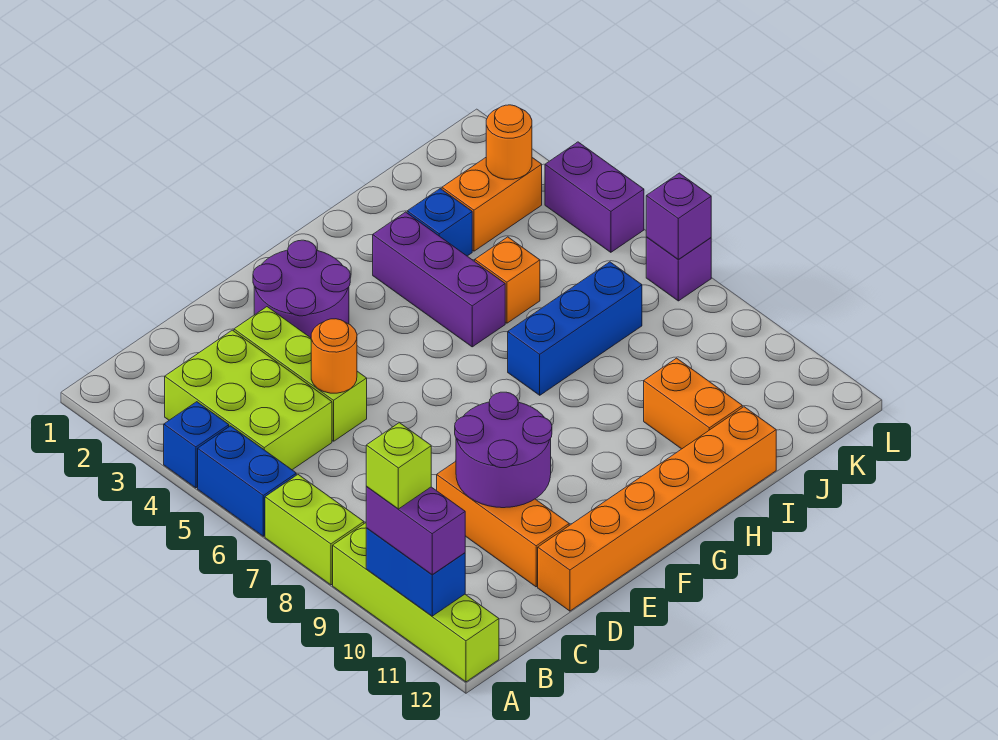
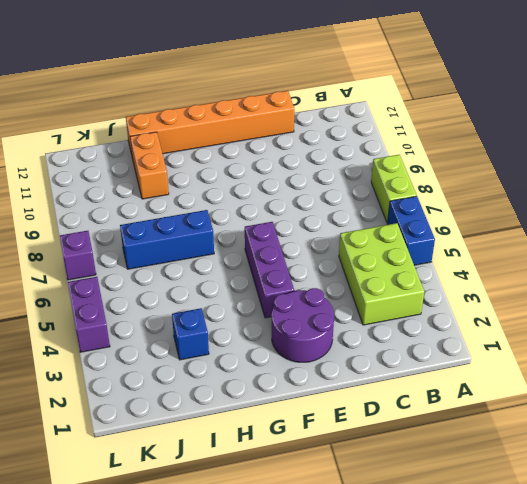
purple brick F4:F6 level 1 -> purple brick H3:H5 level 1
none -> blue brick A4 level 1
none -> lime brick A9:A12 level 1
none -> lime brick D3:D5 level 1

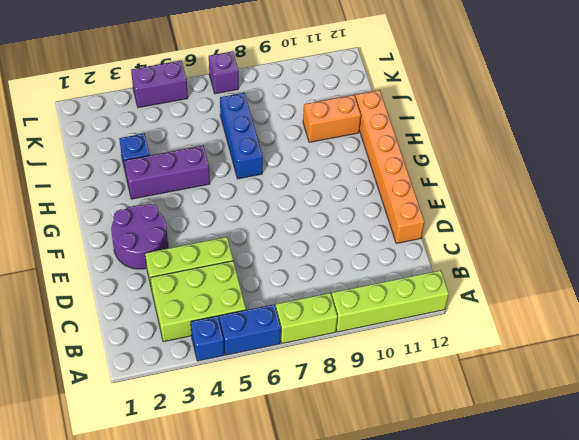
none -> orange brick D9:D11 level 1
none -> orange brick I5 level 1
none -> orange brick J3:K3 level 1

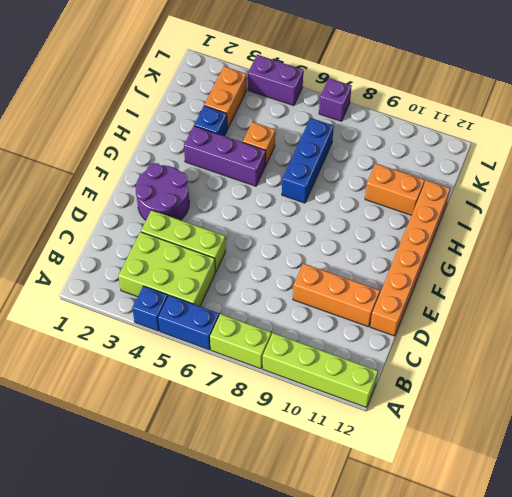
none -> blue brick A10:A11 level 2
none -> orange round brick D5 level 2
none -> purple round brick D9:E10 level 2

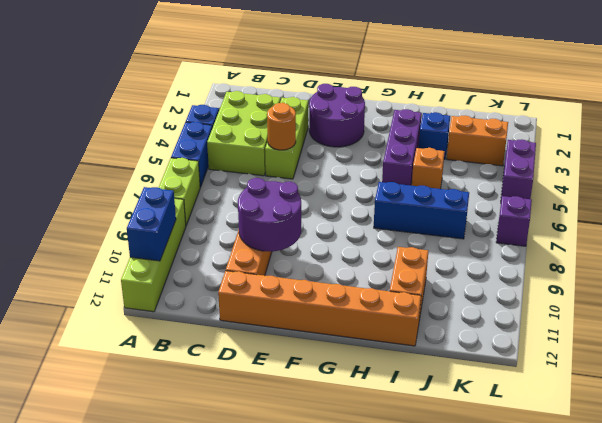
none -> orange round brick K3 level 2
none -> purple brick L7 level 2
none -> purple brick A10:A11 level 3

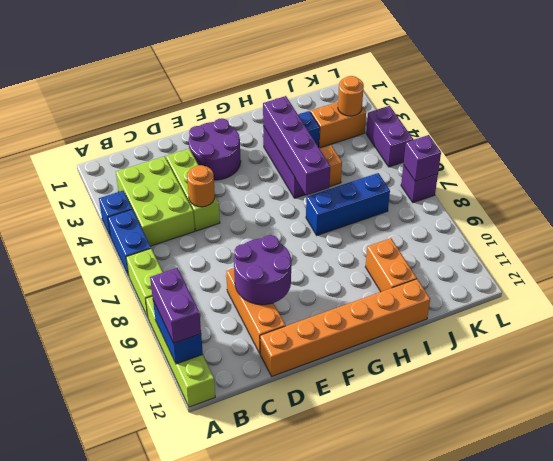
purple brick H3:H6 level 2 -> none
none -> lime brick A10 level 4

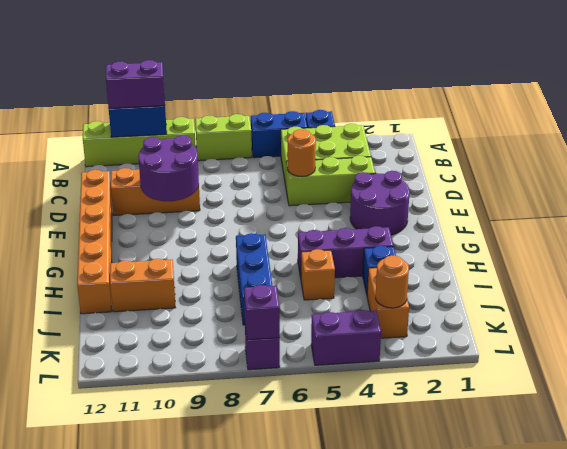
none -> lime brick A10 level 4

